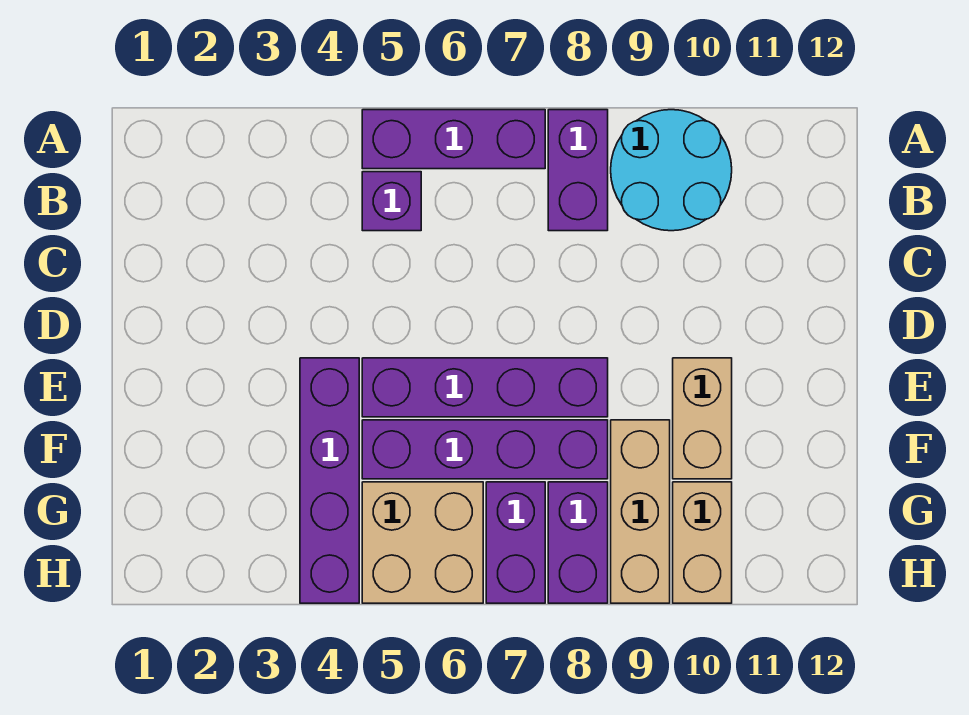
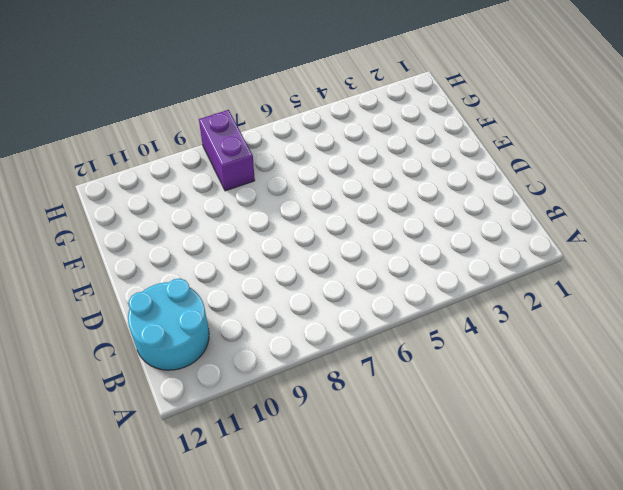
cyan round brick B11:C12 level 1 -> cyan round brick A9:B10 level 1
none -> purple brick A5:A7 level 1
none -> purple brick A8:B8 level 1
none -> purple brick B5 level 1

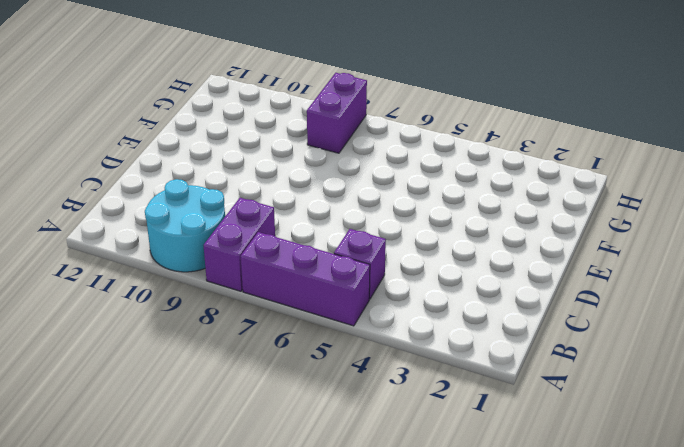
none -> purple brick E4:H4 level 1
none -> purple brick E5:E8 level 1
none -> tan brick E10:F10 level 1

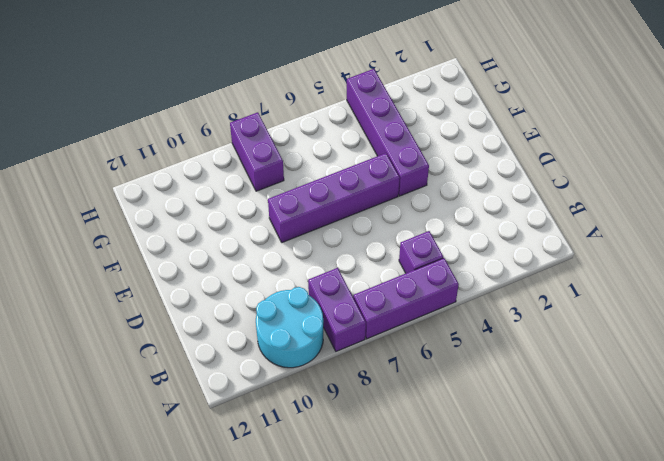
none -> tan brick E10:F10 level 1
none -> purple brick F5:F8 level 1
none -> tan brick F9:H9 level 1

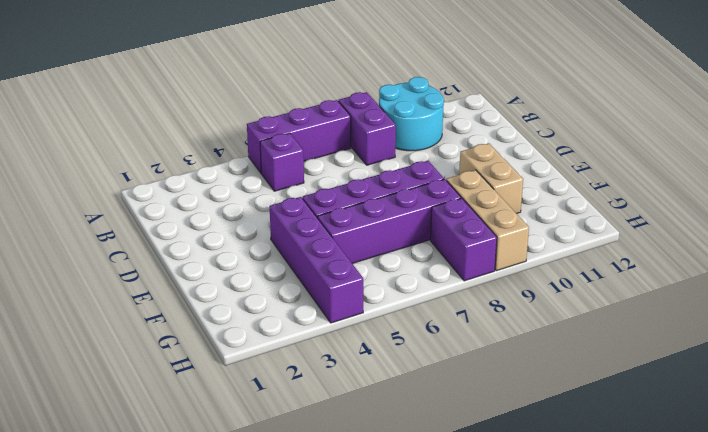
none -> tan brick G5:H6 level 1
none -> purple brick G7:H7 level 1
none -> tan brick G10:H10 level 1

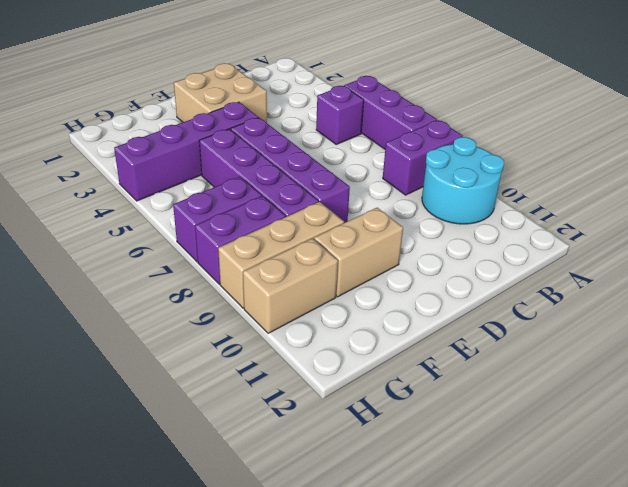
tan brick D2:E3 level 1 -> tan brick G5:H6 level 1

